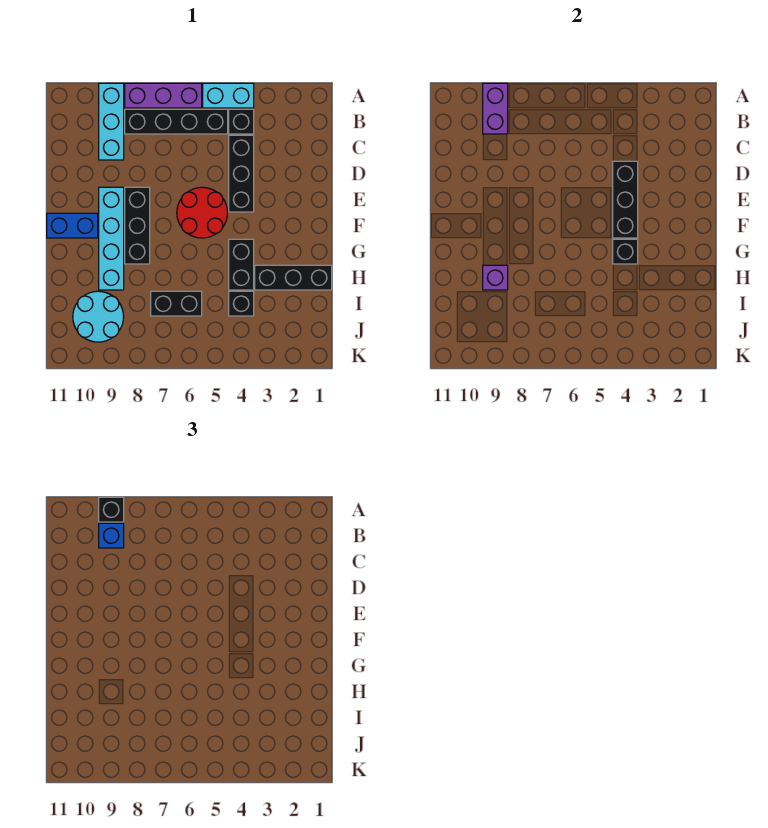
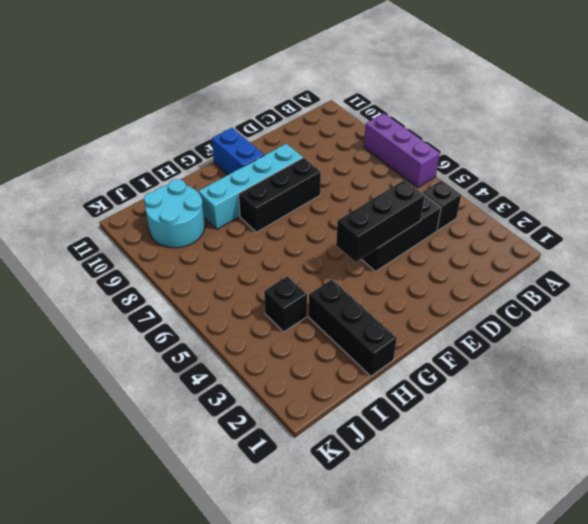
none -> cyan brick A4:A5 level 1
none -> cyan brick A9:C9 level 1
none -> black brick B5:B8 level 1

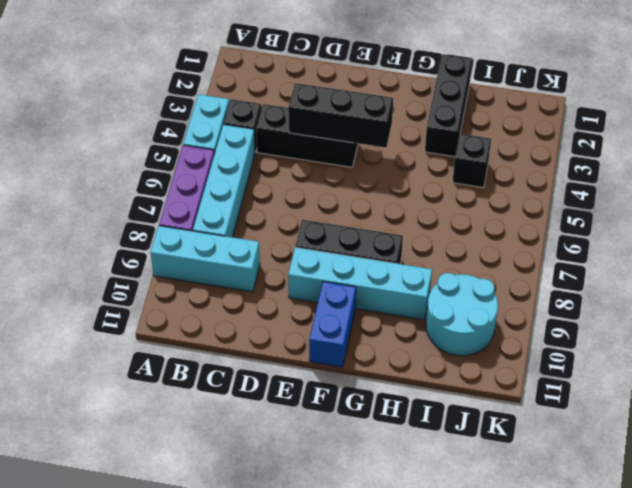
cyan brick B5:B8 level 1 -> black brick B5:B8 level 1
none -> red round brick E5:F6 level 1
none -> black brick G4:H4 level 1
none -> black brick I6:I7 level 1

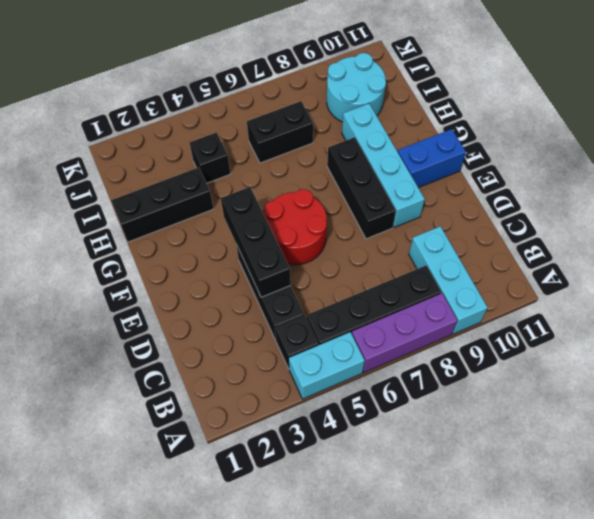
none -> black brick G4:H4 level 1
none -> purple brick A9:B9 level 2
none -> black brick G4 level 2

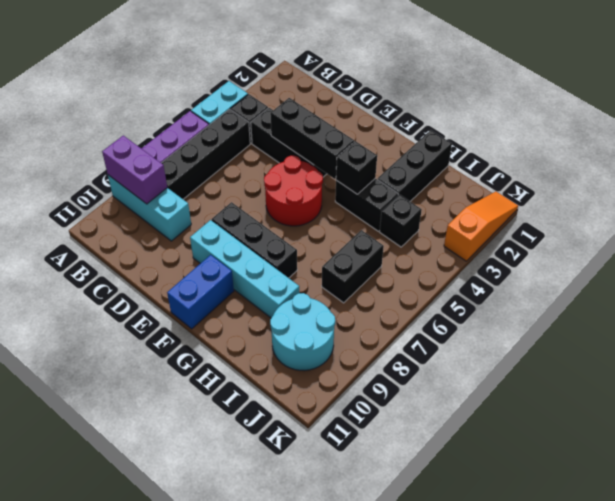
orange slope K1:K3 level 1 top 3 -> none
none -> purple brick H9 level 2
none -> black brick A9 level 3
none -> blue brick B9 level 3

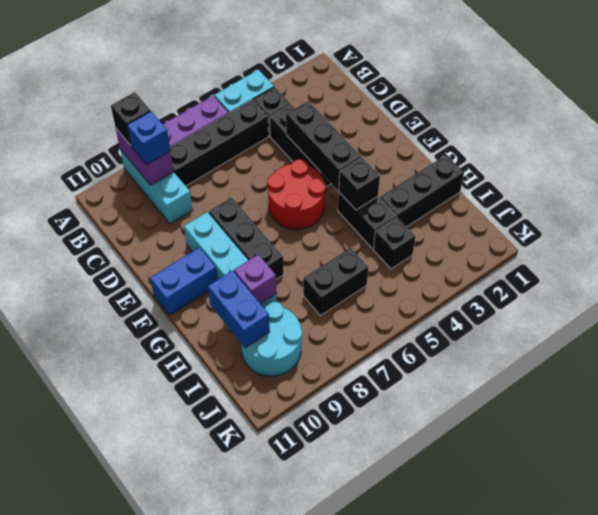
blue brick H10:I10 level 2 -> none

